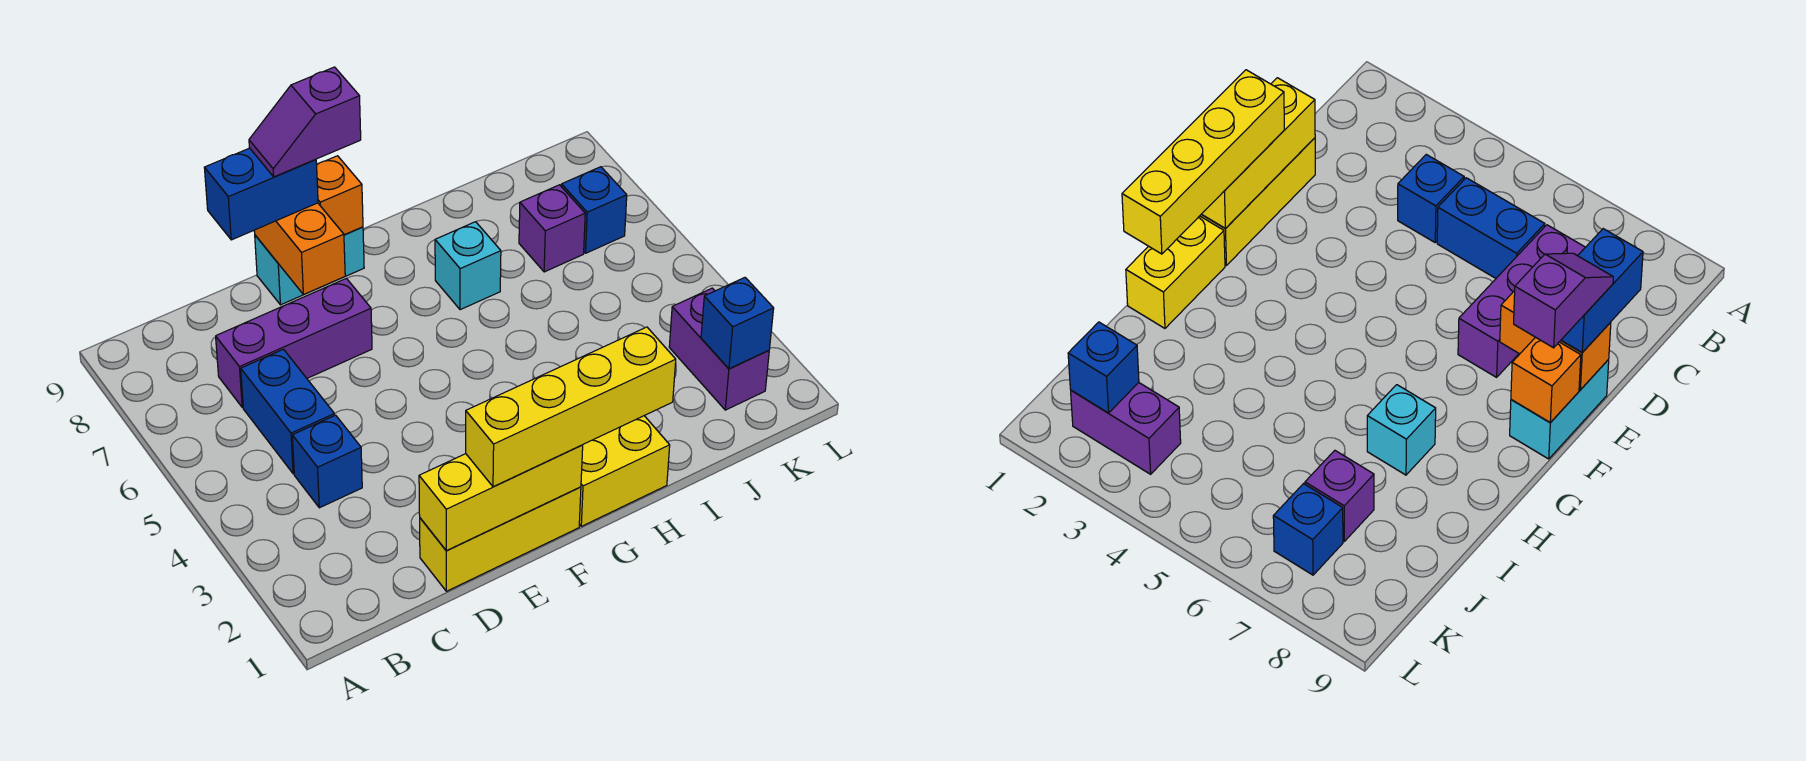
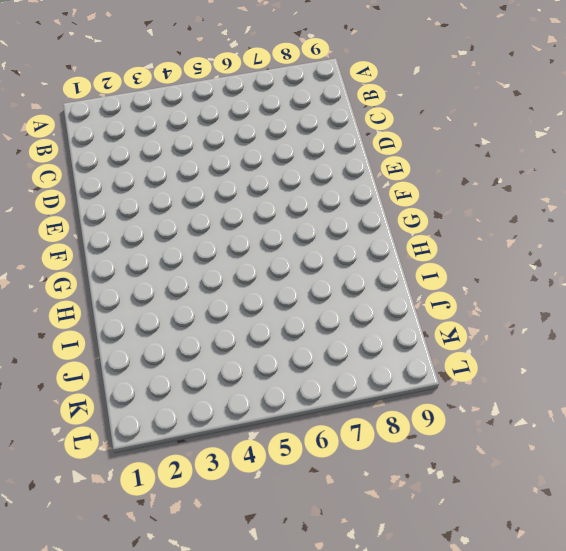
none -> blue brick C4 level 1
none -> blue brick C5:C6 level 1
none -> purple brick C7:E7 level 1

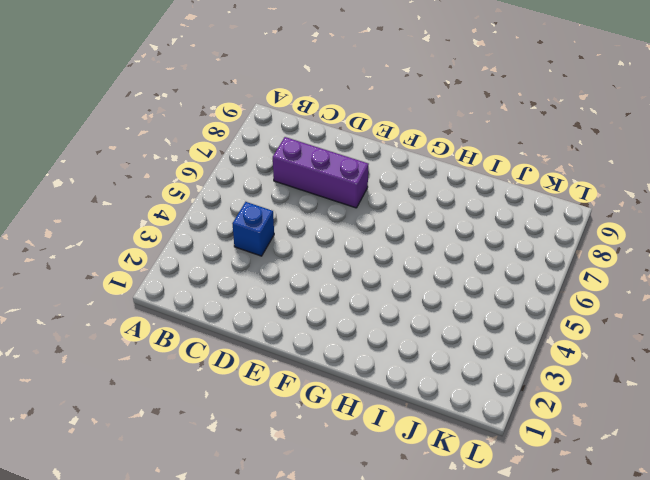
none -> blue brick C5:C6 level 1
none -> yellow brick D1:F1 level 1
none -> cyan brick E9:F9 level 1

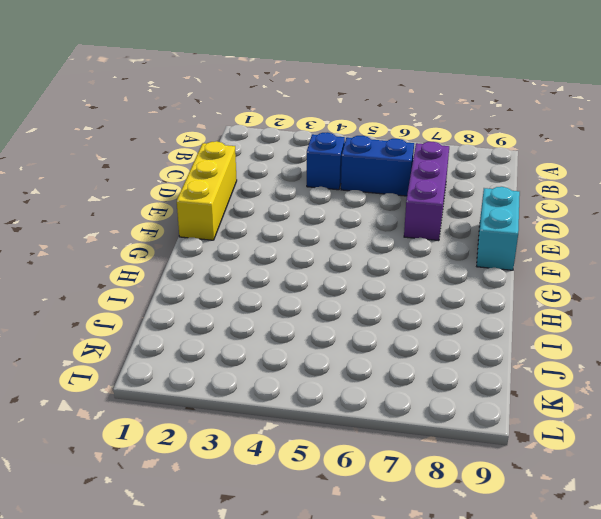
none -> yellow brick G1:H1 level 1
none -> cyan brick H7 level 1
none -> purple brick J7 level 1

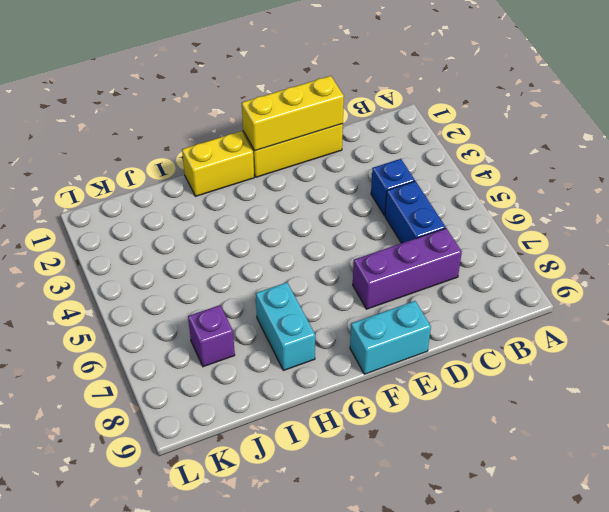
cyan brick H7:H8 level 1 -> cyan brick H7 level 1
none -> purple brick K2:K3 level 1
none -> blue brick K7 level 1
none -> orange brick E8:E9 level 2

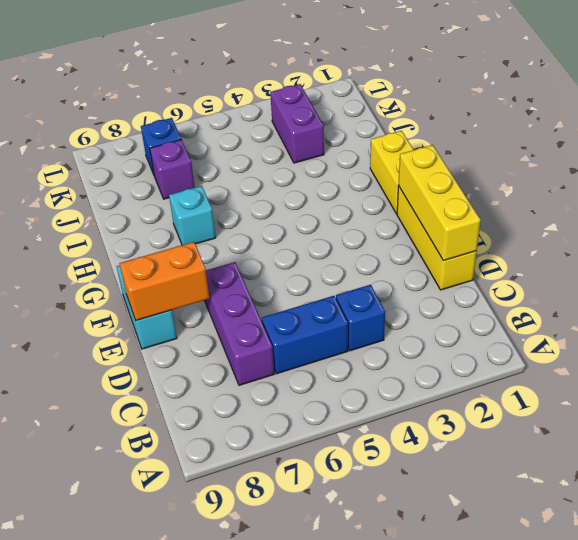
purple brick J3:K3 level 1 -> purple brick K2:K3 level 1
none -> orange brick F9 level 2
none -> blue brick K2 level 2
none -> blue brick D9:E9 level 3

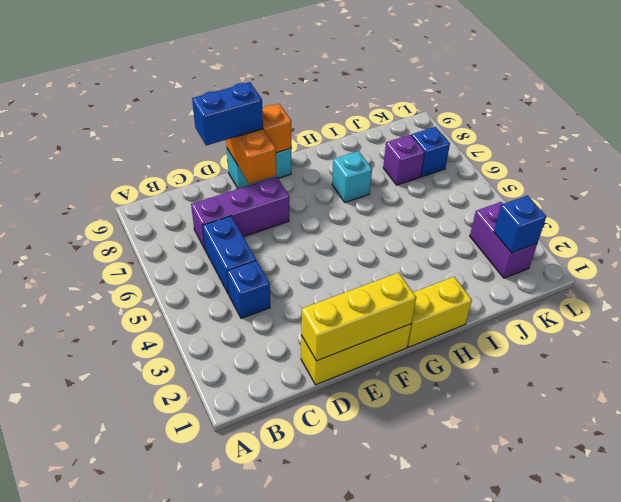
none -> yellow brick E1:H1 level 3
none -> purple slope E9:F9 level 4 top F

